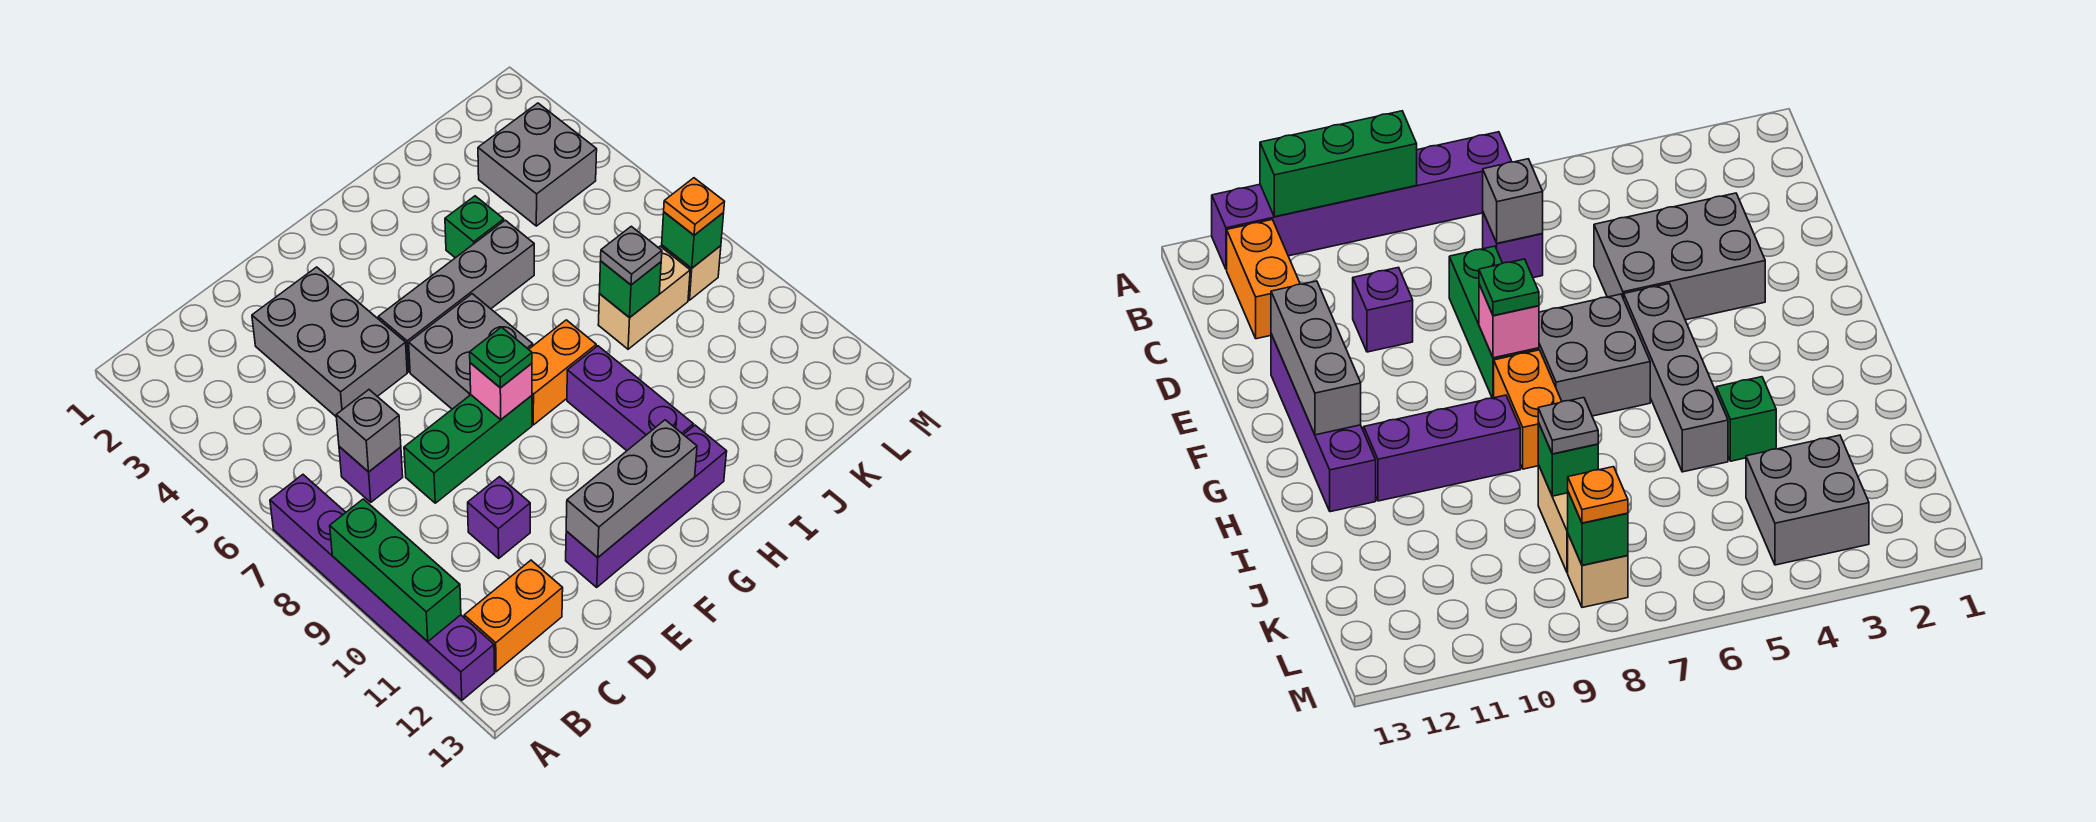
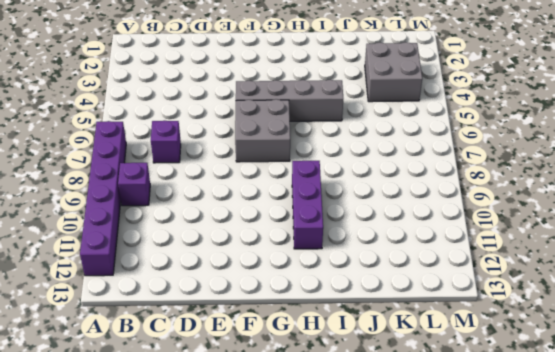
purple brick B9 level 1 -> purple brick D10 level 1
none -> orange brick B12:C12 level 1
none -> grey brick D3:E5 level 1
none -> green brick D8:F8 level 1

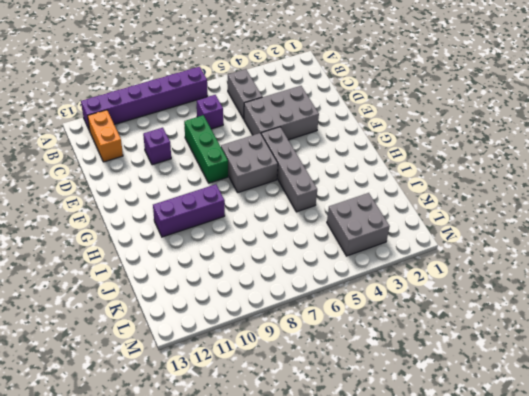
grey brick B5:C5 level 1 -> none
none -> purple brick E12:H12 level 1
none -> orange brick G8:H8 level 1
none -> green brick I4 level 1

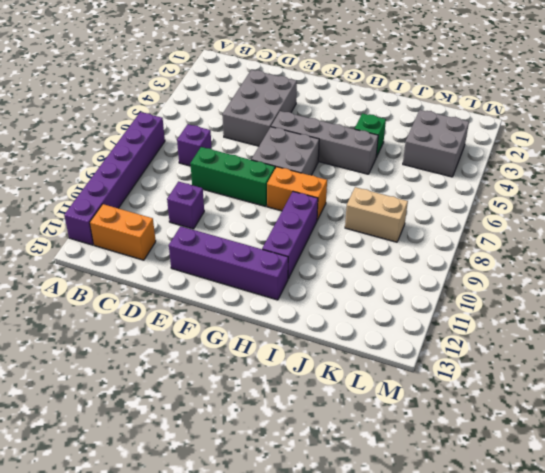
none -> tan brick L8 level 1
none -> green brick A9:A11 level 2
none -> grey brick C7 level 2

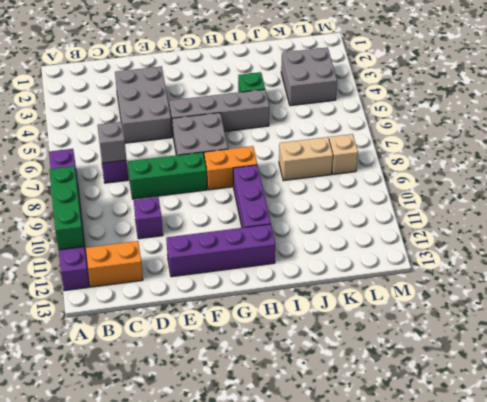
none -> grey brick E12:G12 level 2
none -> pink brick F8 level 2
none -> green brick J8 level 2

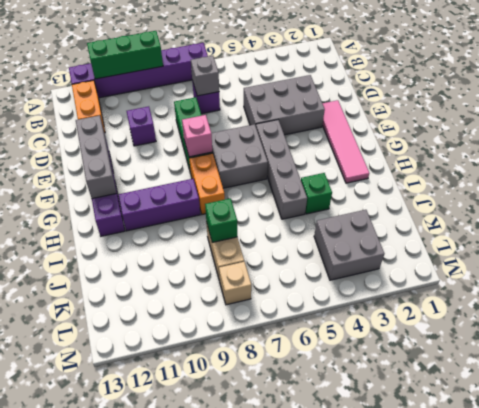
pink tile E2:H2 level 1 -> none
none -> green brick L8 level 2
none -> green plate F8 level 3
none -> grey plate J8 level 3

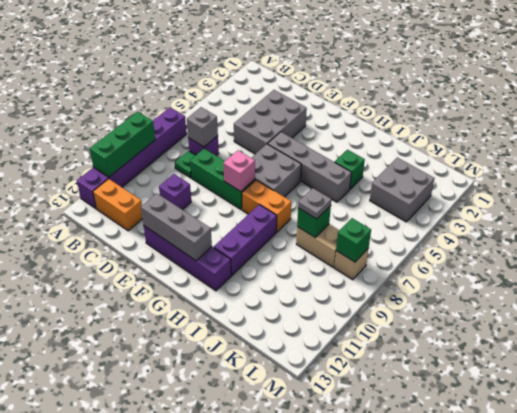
green plate C8 level 1 -> green plate F8 level 3
none -> orange plate L8 level 3

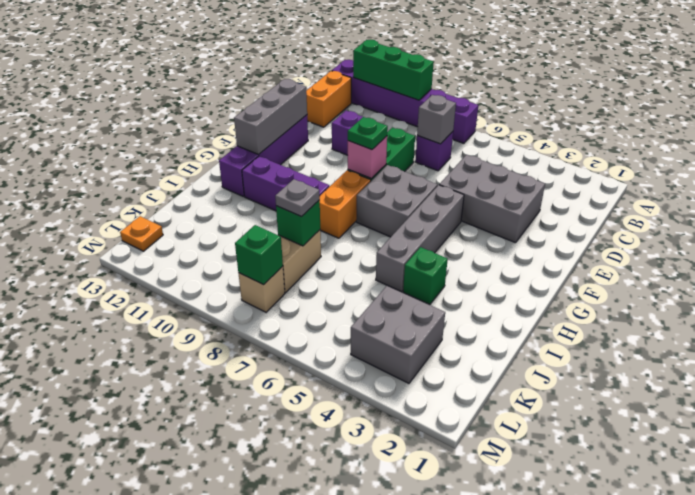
orange plate L13 level 1 -> orange plate L8 level 3

